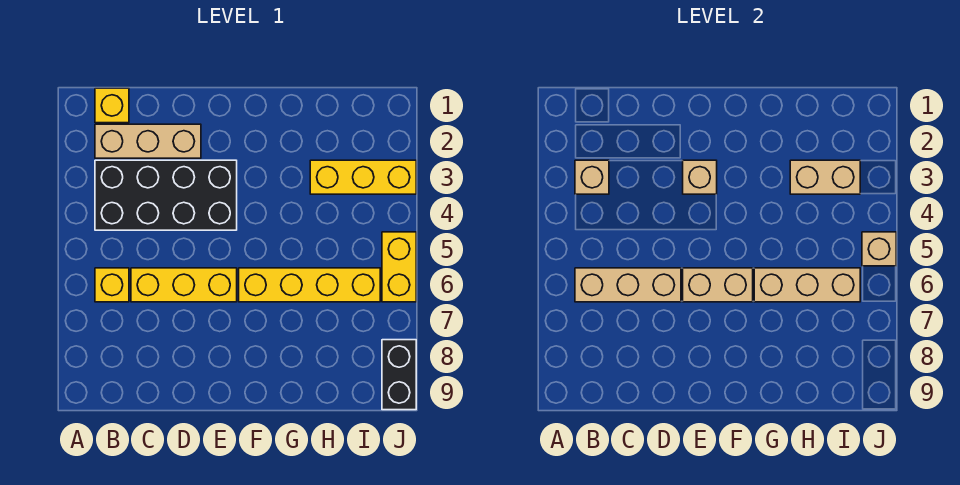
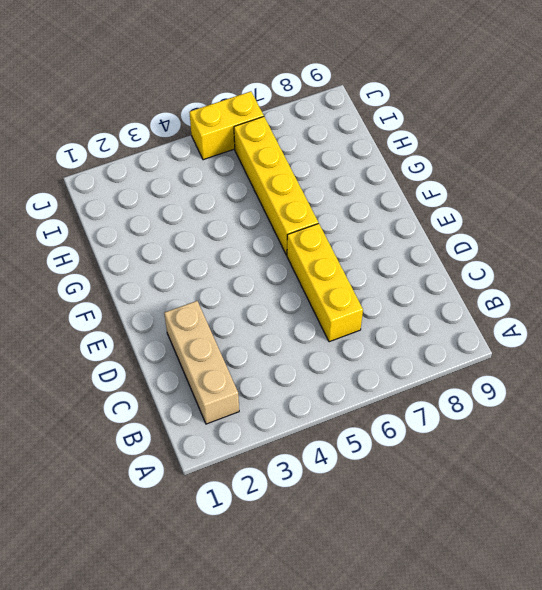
none -> yellow brick B1 level 1
none -> black brick B3:E4 level 1
none -> yellow brick B6 level 1

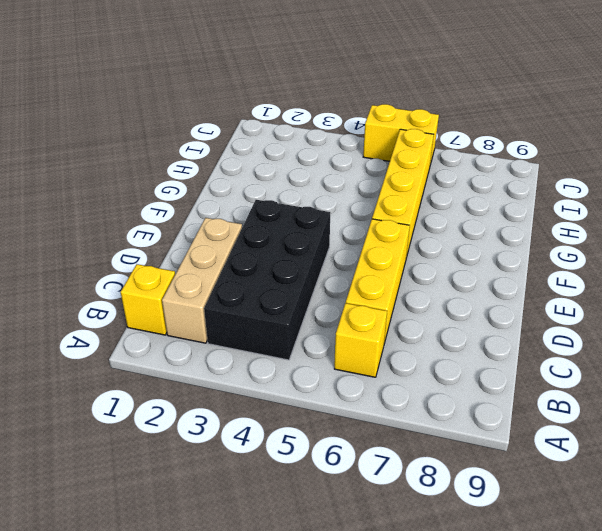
none -> yellow brick H3:J3 level 1
none -> black brick J8:J9 level 1
none -> tan brick B3 level 2

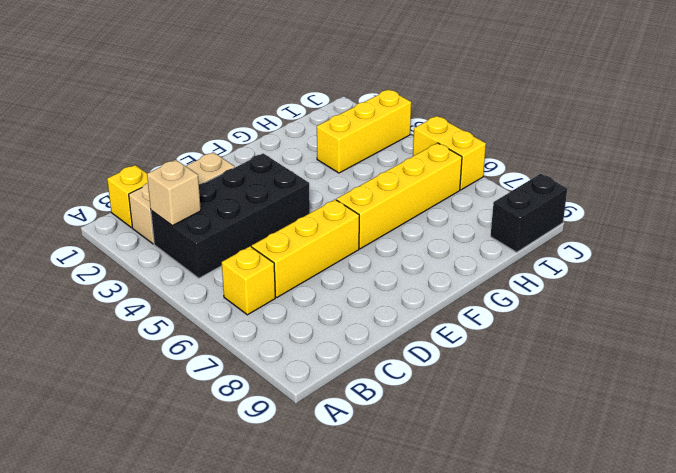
black brick I9:J9 level 1 -> black brick J8:J9 level 1
none -> tan brick B6:D6 level 2
none -> tan brick E3 level 2
none -> tan brick E6:F6 level 2

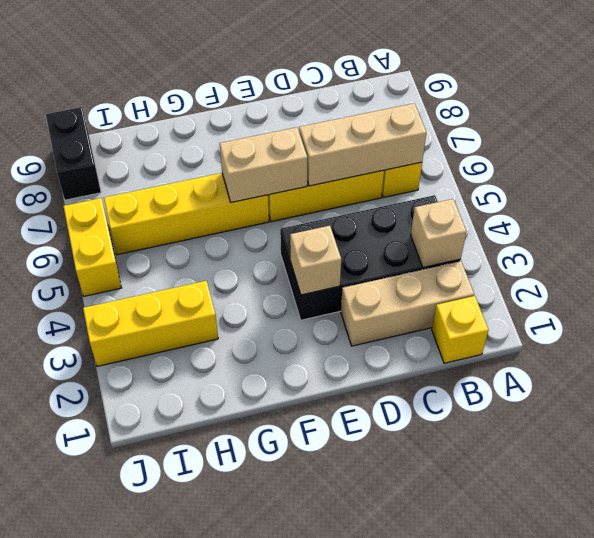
none -> tan brick G6:I6 level 2
none -> tan brick H3:I3 level 2
none -> tan brick J5 level 2

